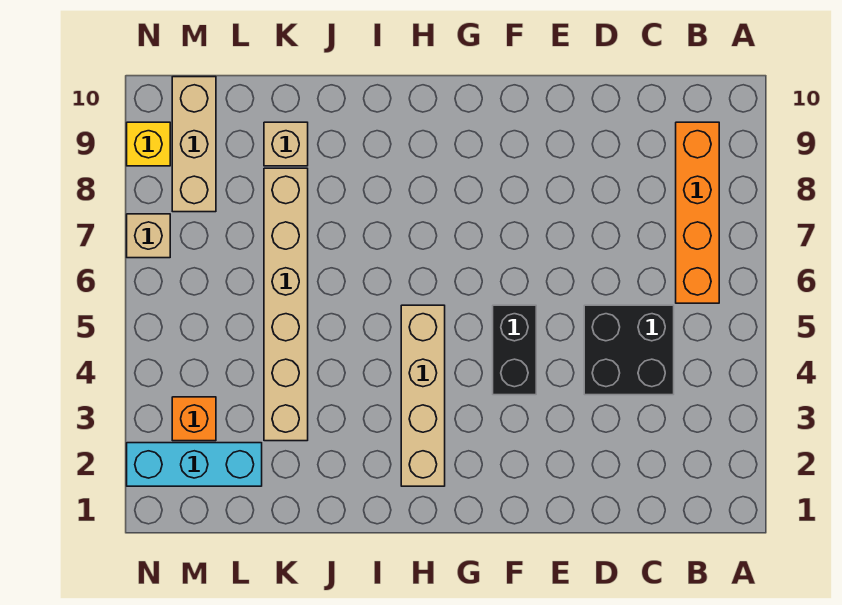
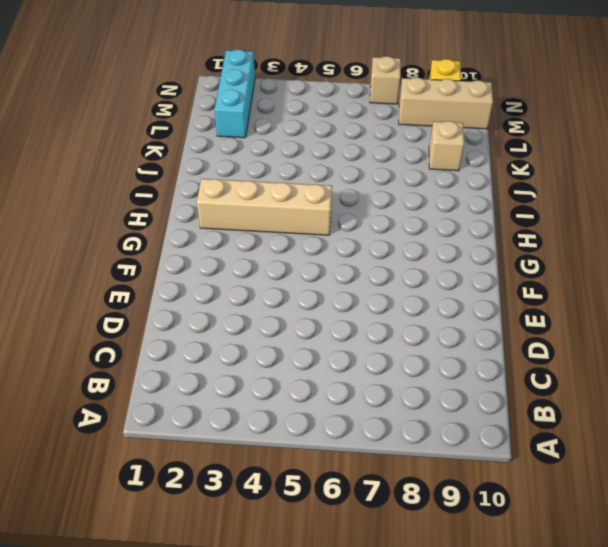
none -> orange brick B6:B9 level 1
none -> black brick C4:D5 level 1

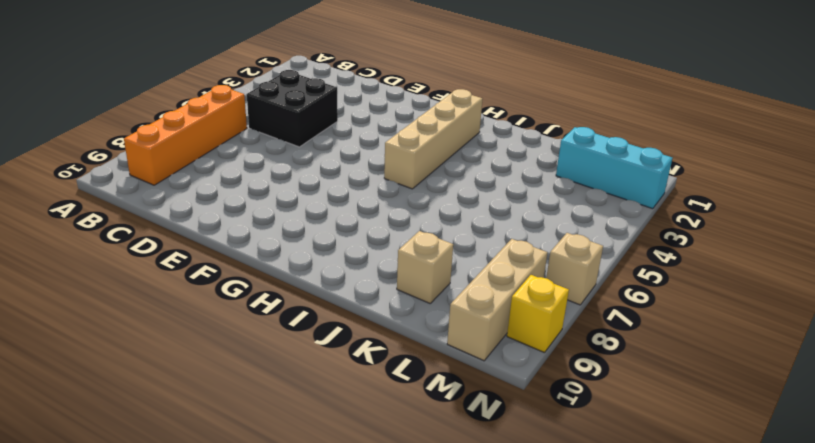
none -> black brick F4:F5 level 1
none -> tan brick K3:K8 level 1

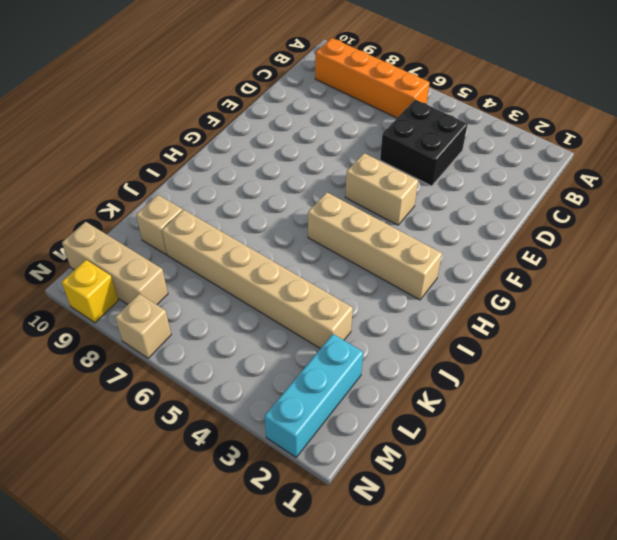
tan brick F4:F5 level 1 -> black brick F4:F5 level 1
none -> orange brick M3 level 1

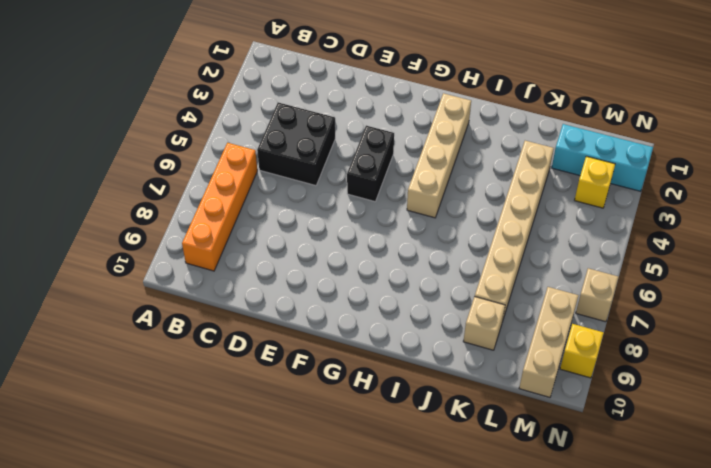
yellow brick M3 level 1 -> orange brick M3 level 1

